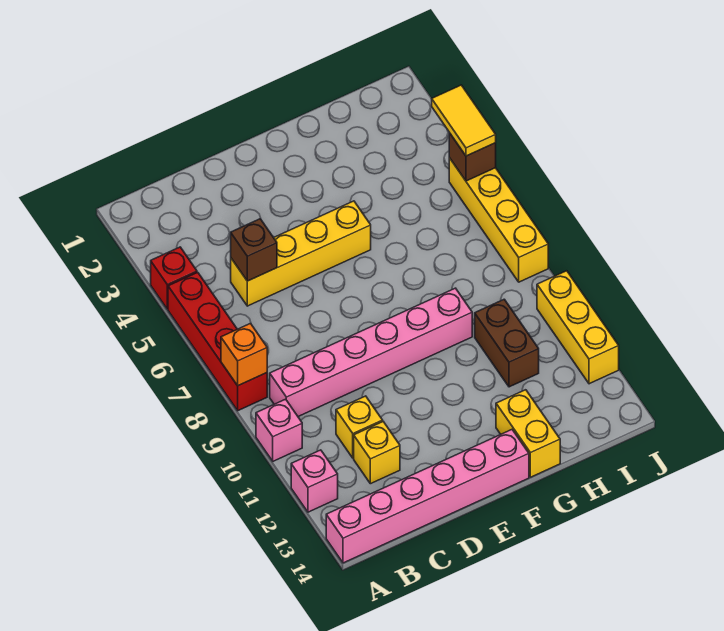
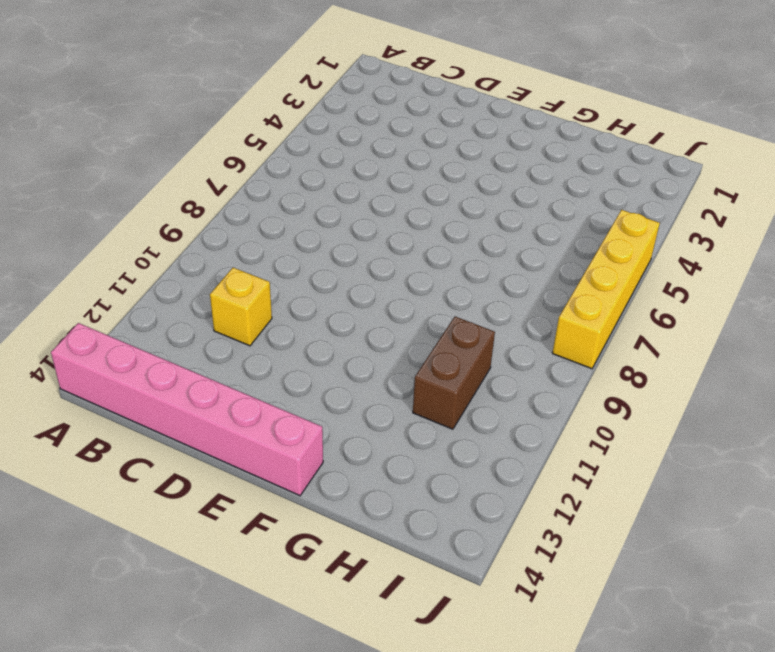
none -> red brick A4 level 1
none -> red brick A5:A8 level 1
none -> pink brick A10 level 1

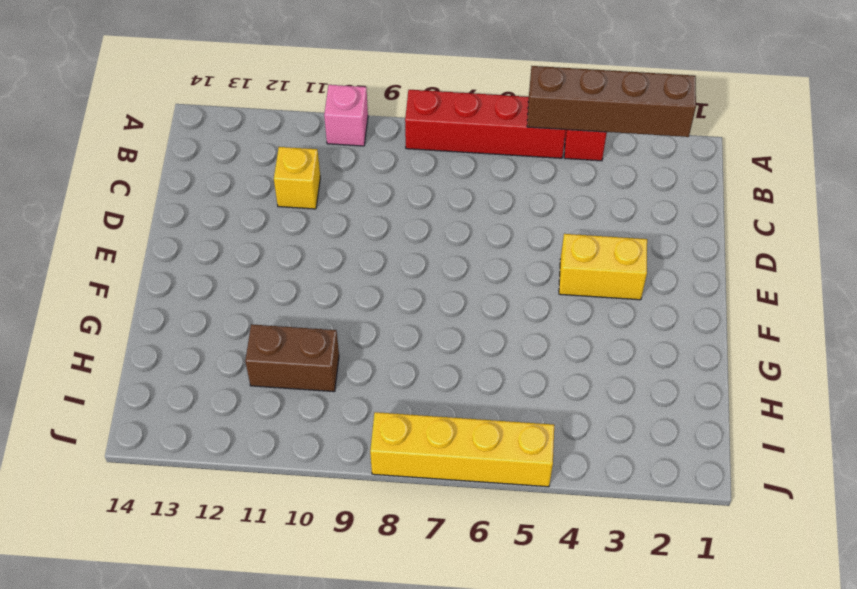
brown brick A2:A5 level 2 -> none
yellow brick E3:E4 level 1 -> yellow brick G13:G14 level 1
none -> pink brick A12 level 1
none -> pink brick A14:F14 level 1
none -> pink brick B9:G9 level 1

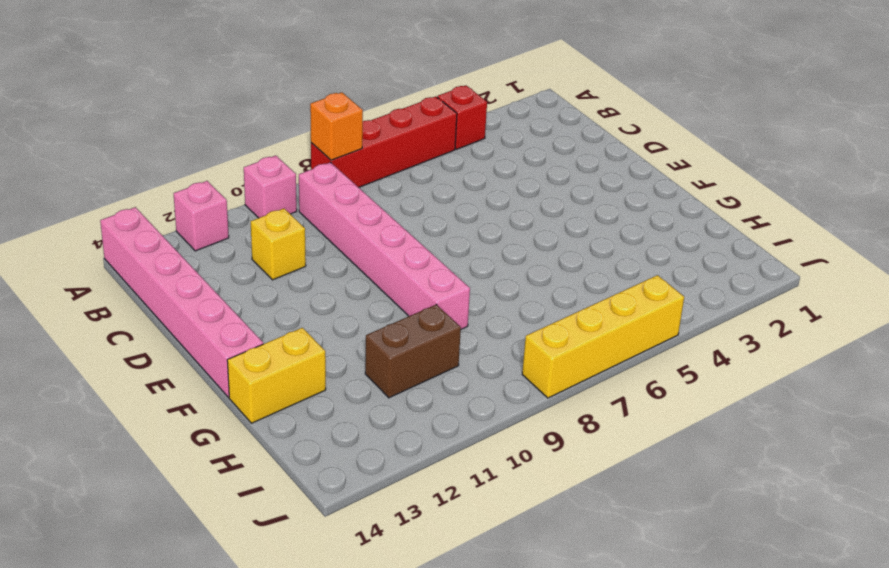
none -> yellow brick C5:F5 level 1
none -> yellow brick C12 level 1
none -> yellow brick J10:J12 level 1

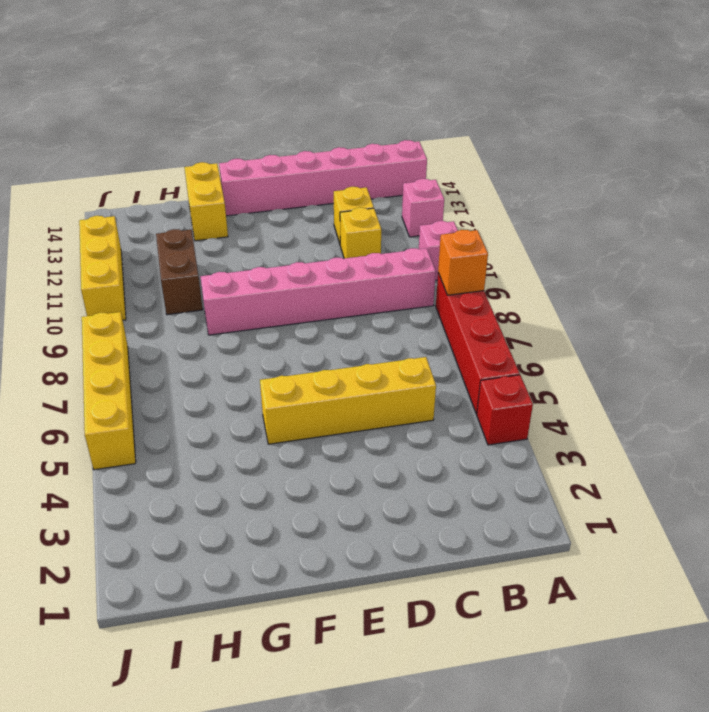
none -> brown brick C5 level 2
none -> brown brick J5 level 2
none -> yellow tile J4:J5 level 3

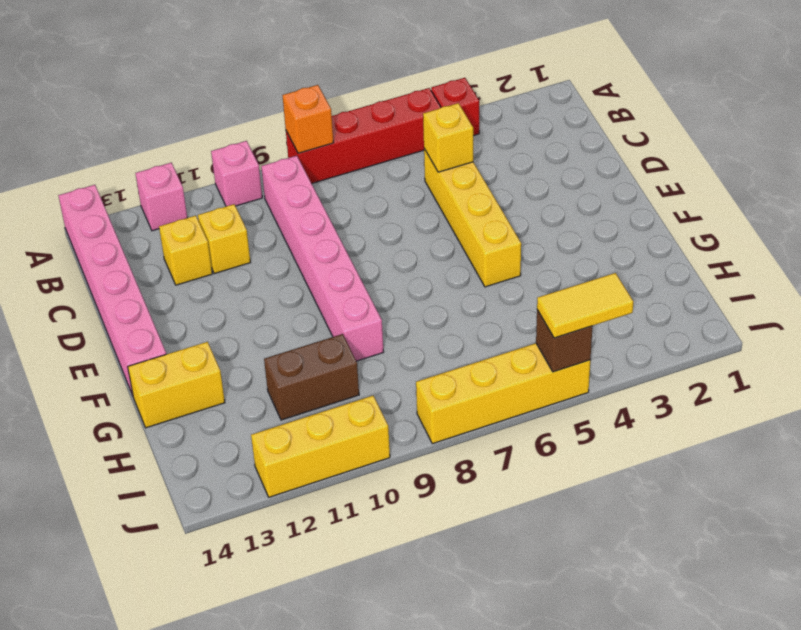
yellow brick C5 level 2 -> brown brick C5 level 2

